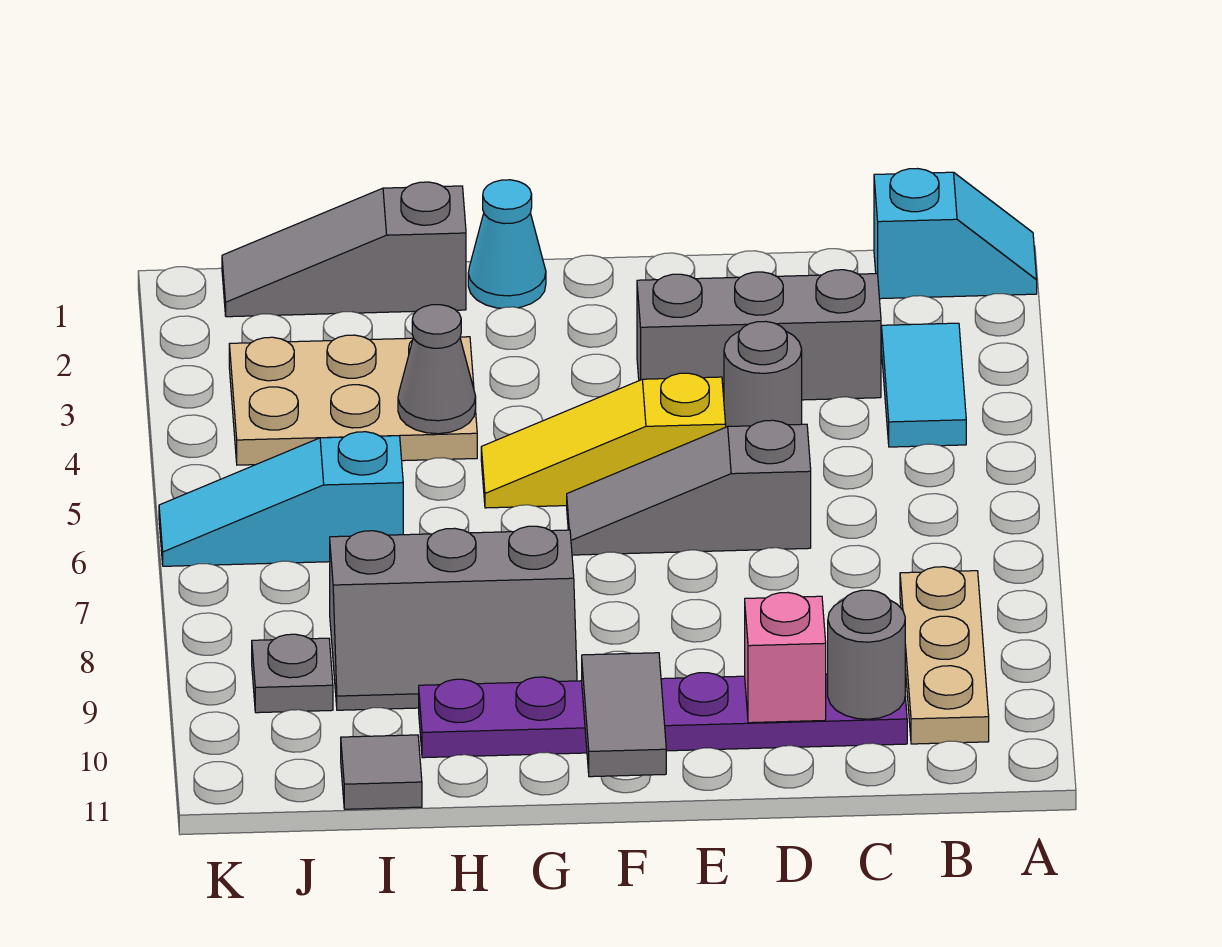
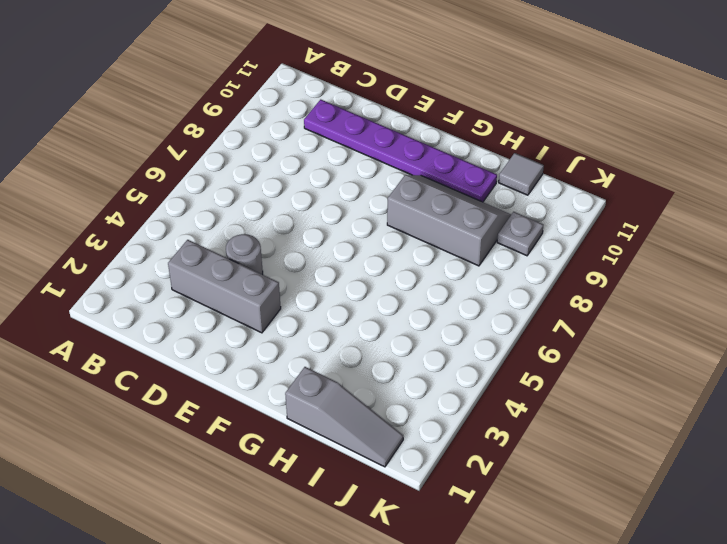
none -> cyan slope A1:B1 level 1 top B
none -> cyan tile B3:B4 level 1
none -> tan plate B8:B10 level 1

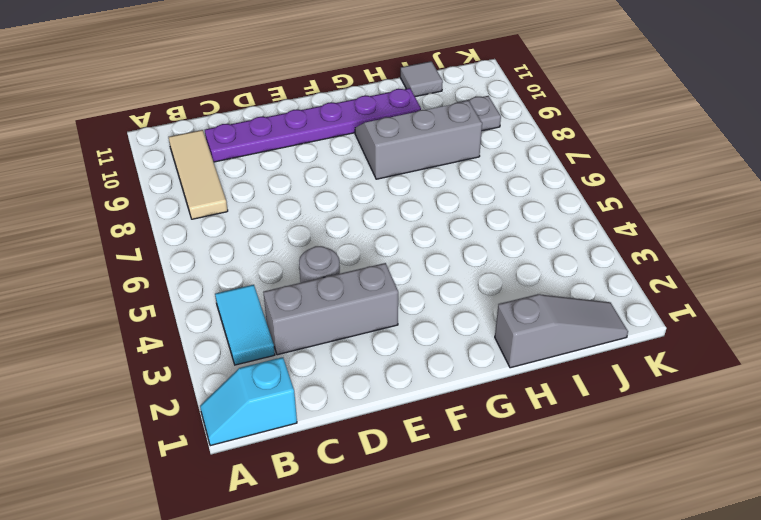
tan tile B8:B10 level 1 -> tan plate B8:B10 level 1
none -> grey slope D6:F6 level 1 top D
none -> yellow slope E5:G5 level 1 top E
none -> cyan cone G1 level 1

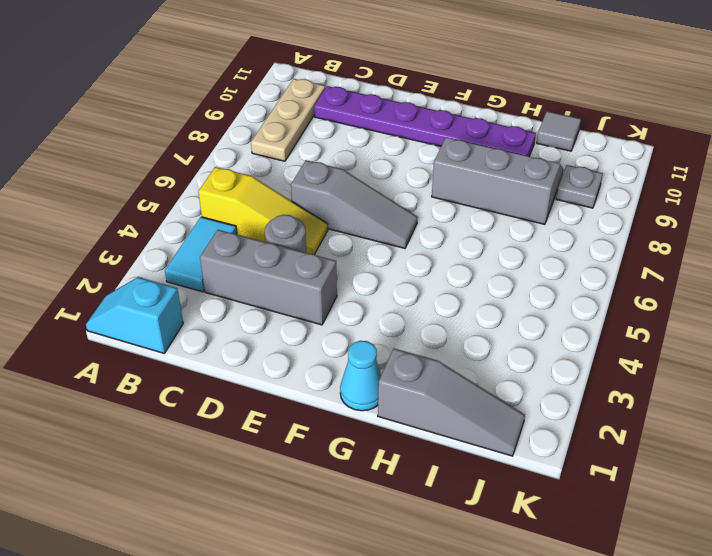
yellow slope B5:D5 level 1 top B -> yellow slope E5:G5 level 1 top E
none -> tan plate H3:J4 level 1
none -> cyan slope I6:K6 level 1 top I
none -> grey round brick C10 level 2

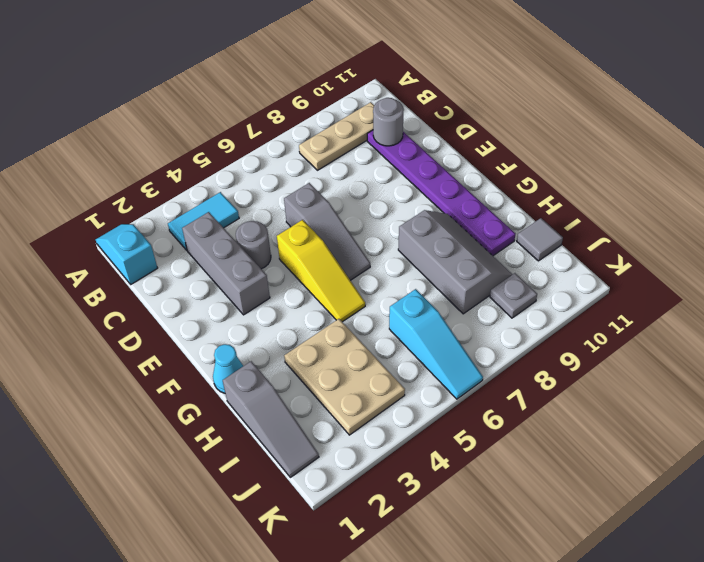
none -> pink brick D10 level 2
none -> grey tile F10:F11 level 2
none -> grey cone H4 level 2

